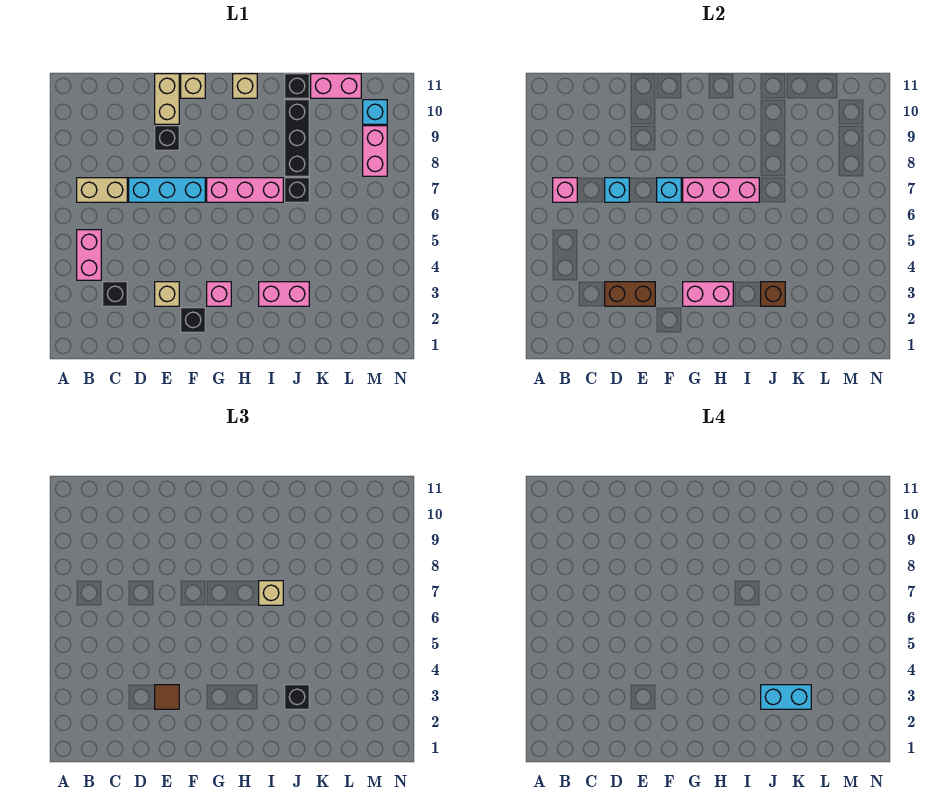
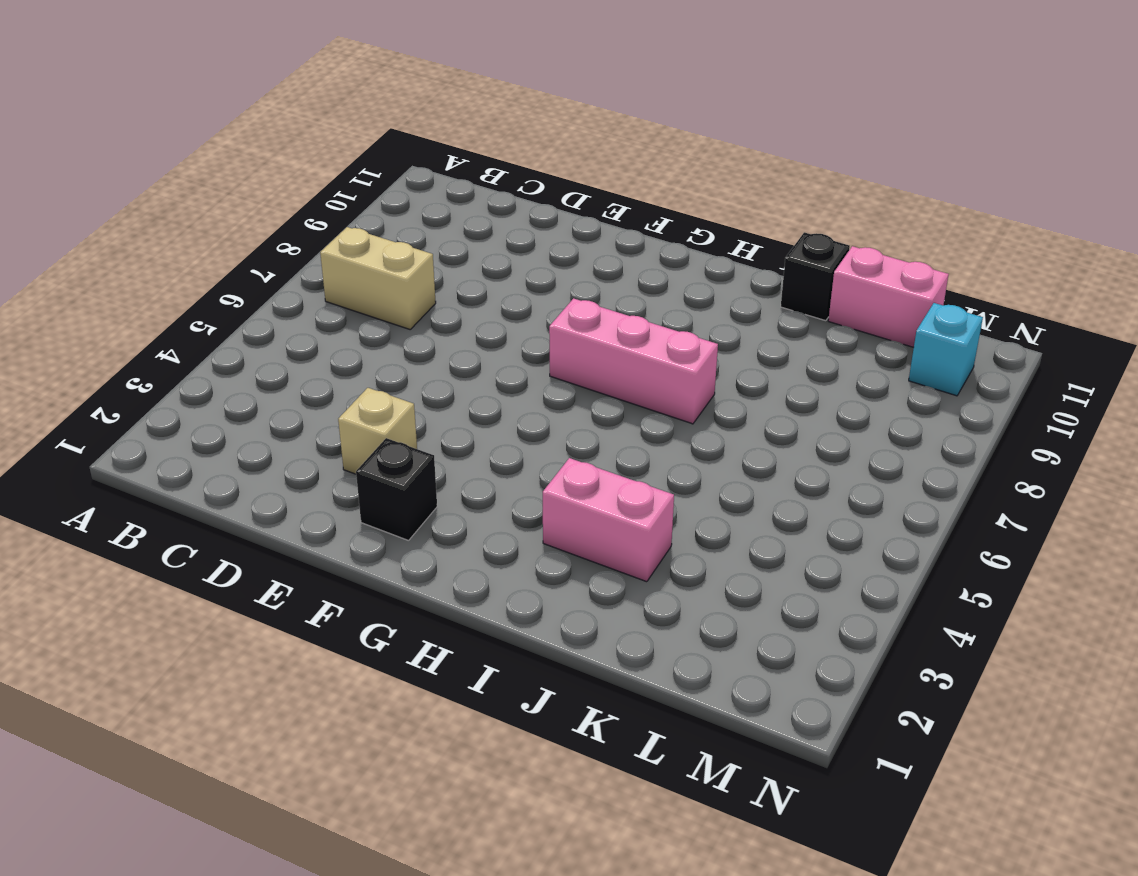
none -> pink brick B4:B5 level 1
none -> black brick C3 level 1
none -> cyan brick D7:F7 level 1
none -> black brick E9 level 1

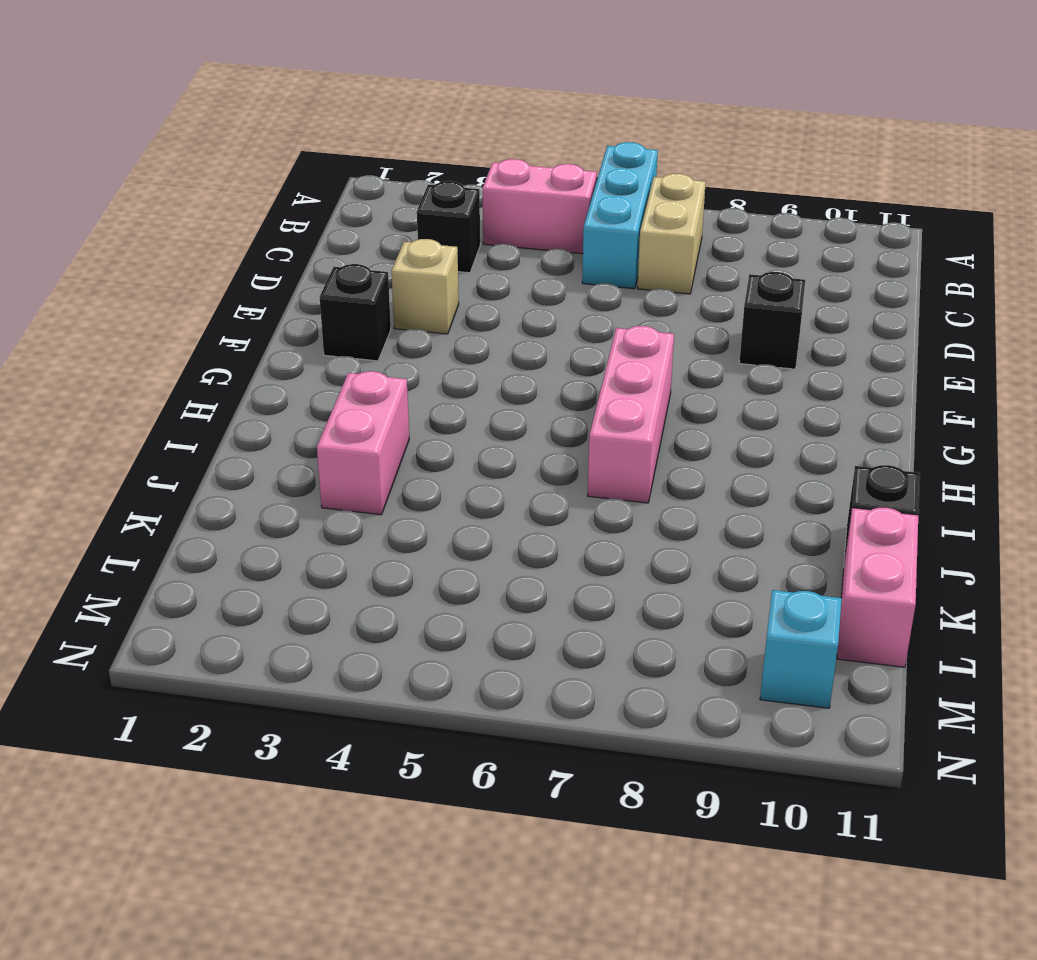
cyan brick A6:C6 level 1 -> cyan brick D7:F7 level 1
none -> tan brick E10:E11 level 1
none -> tan brick F11 level 1
none -> pink brick G3 level 1
none -> tan brick H11 level 1

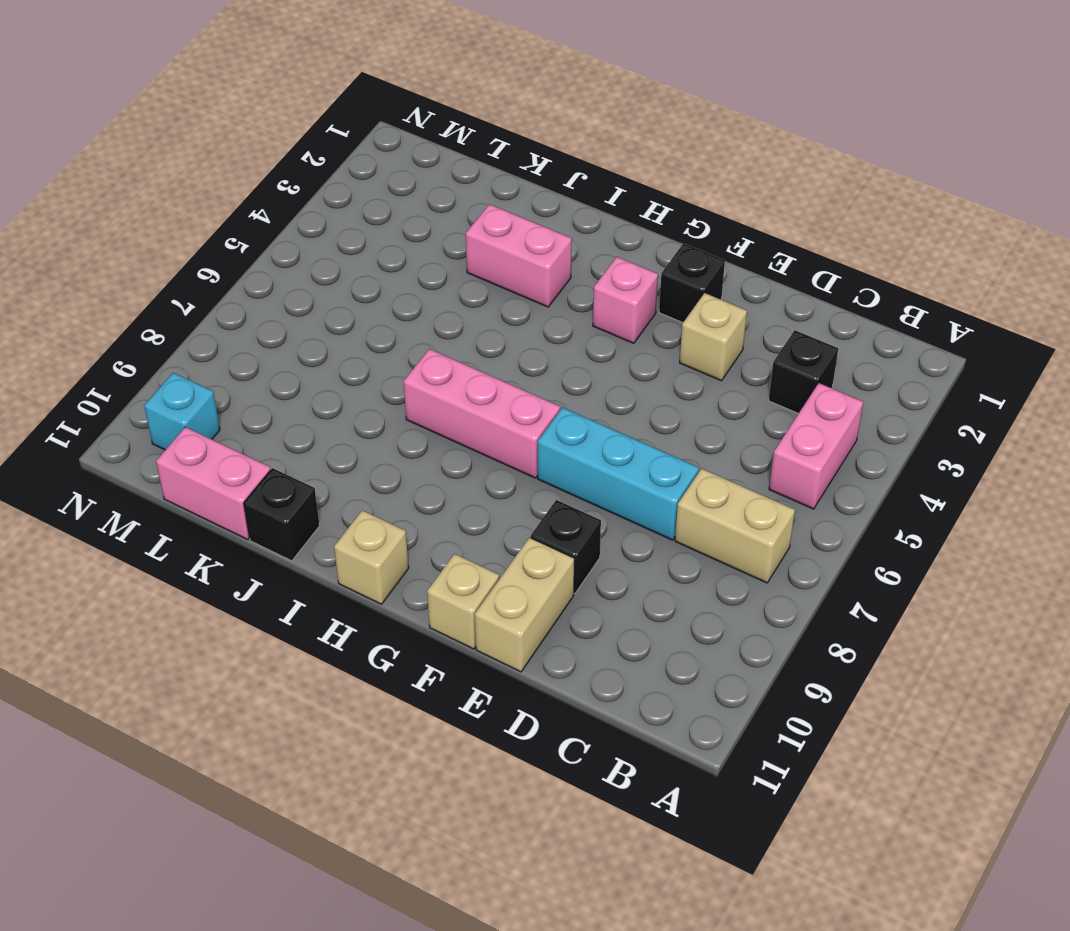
none -> black brick J7 level 1
none -> black brick J8:J10 level 1
none -> pink brick M8:M9 level 1
none -> pink brick B7 level 2

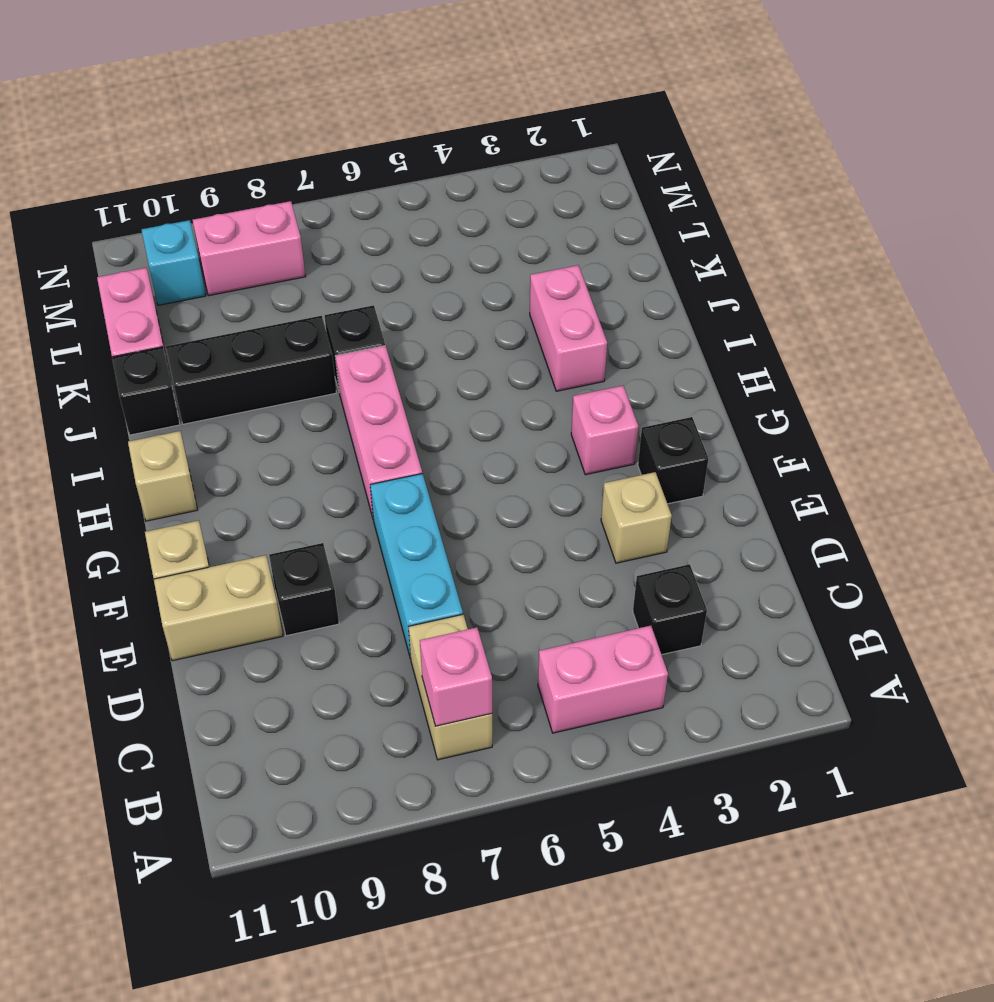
none -> brown brick D3:E3 level 2
none -> cyan brick D7 level 2
none -> cyan brick F7 level 2
none -> pink brick G3:H3 level 2

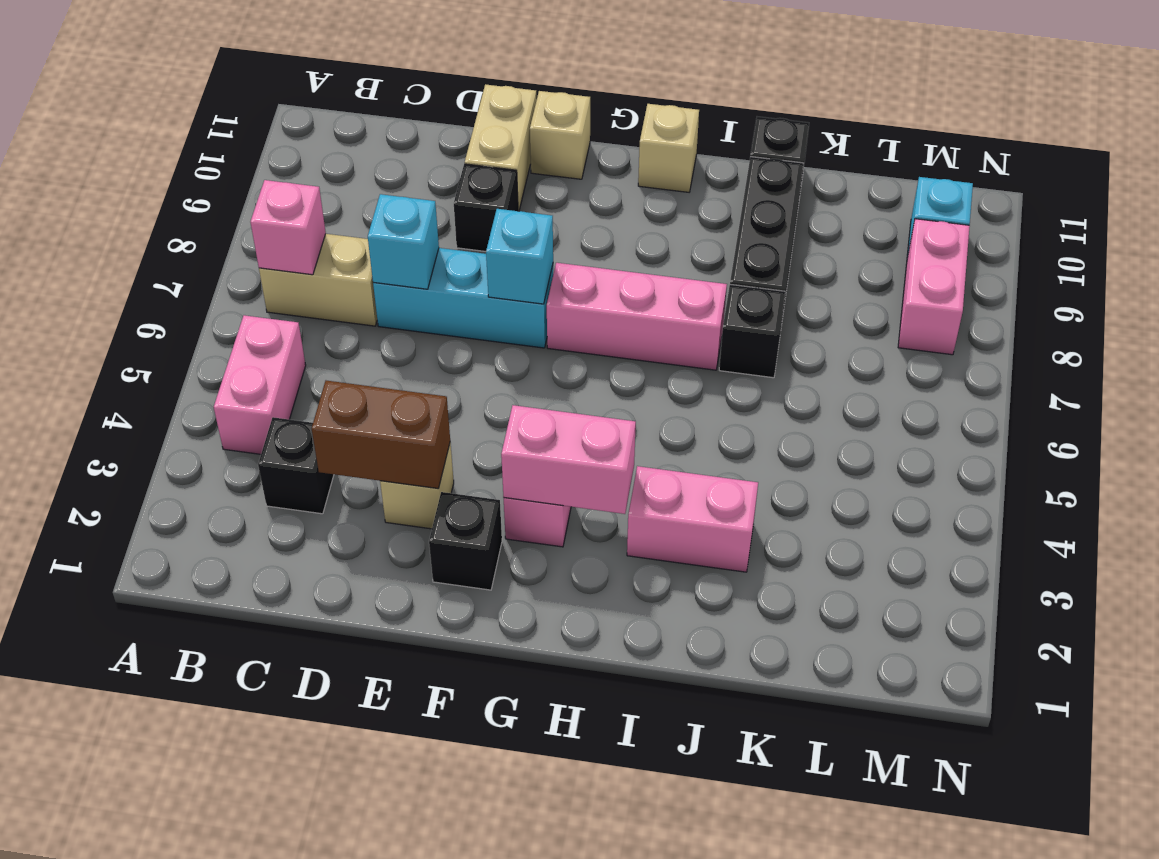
none -> pink brick K11:L11 level 1
none -> pink brick G7:I7 level 2
none -> brown brick J3 level 2
none -> brown tile E3 level 3

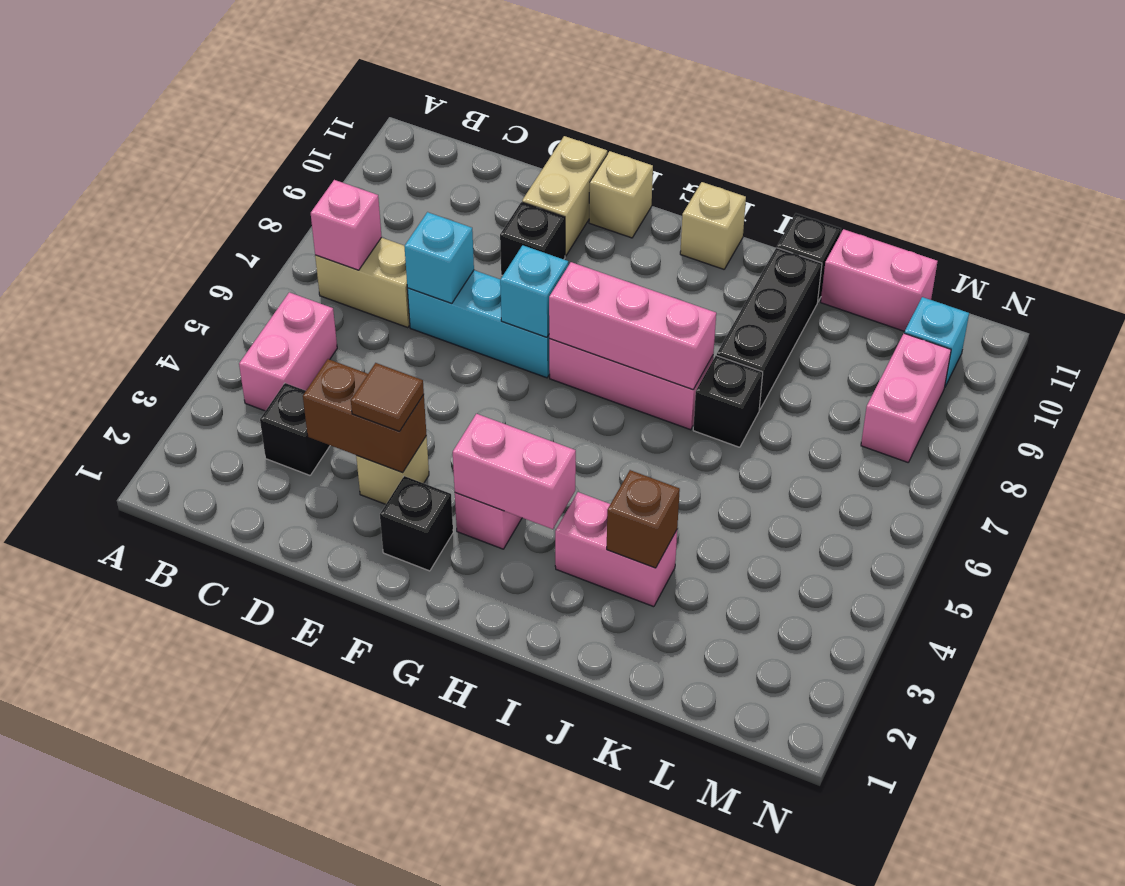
none -> tan brick I7 level 3
none -> black brick J3 level 3
none -> cyan brick J3:K3 level 4

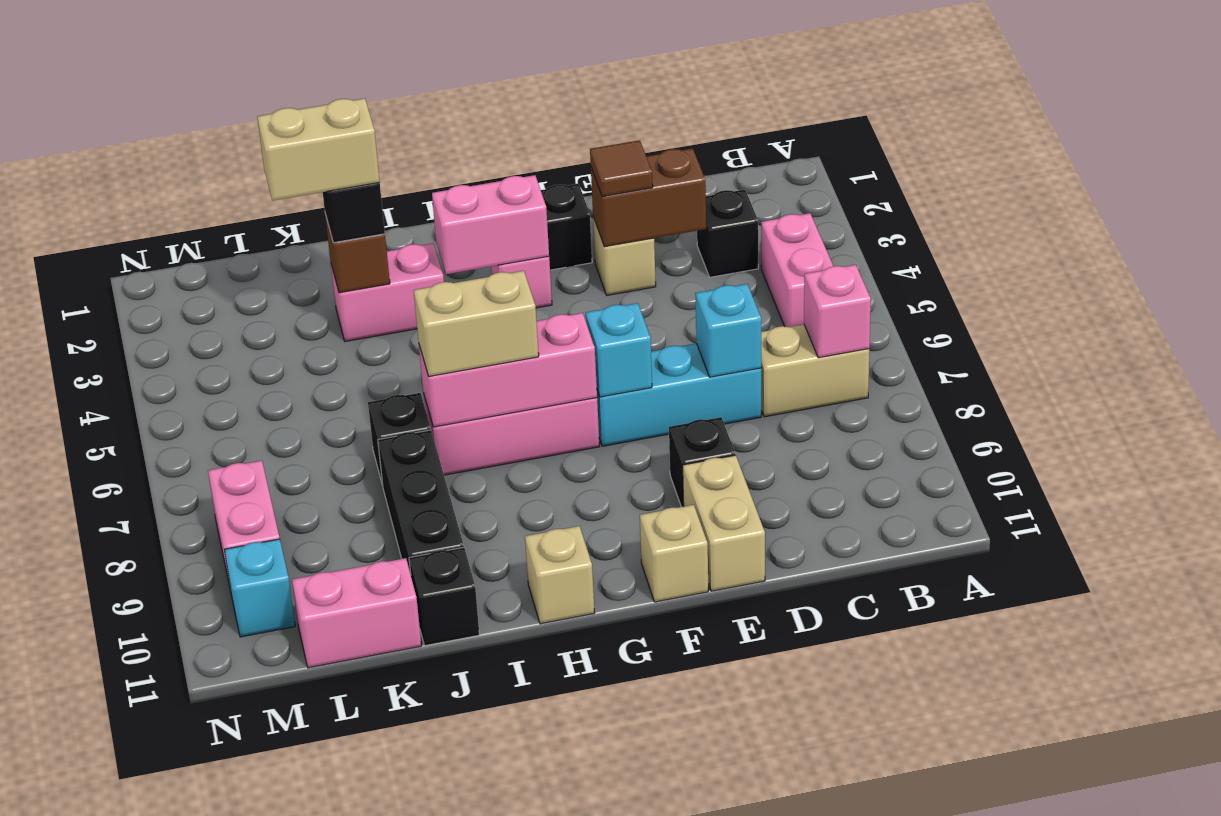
tan brick H7:I7 level 3 -> tan brick I7 level 3
tan brick J3:K3 level 4 -> cyan brick J3:K3 level 4

